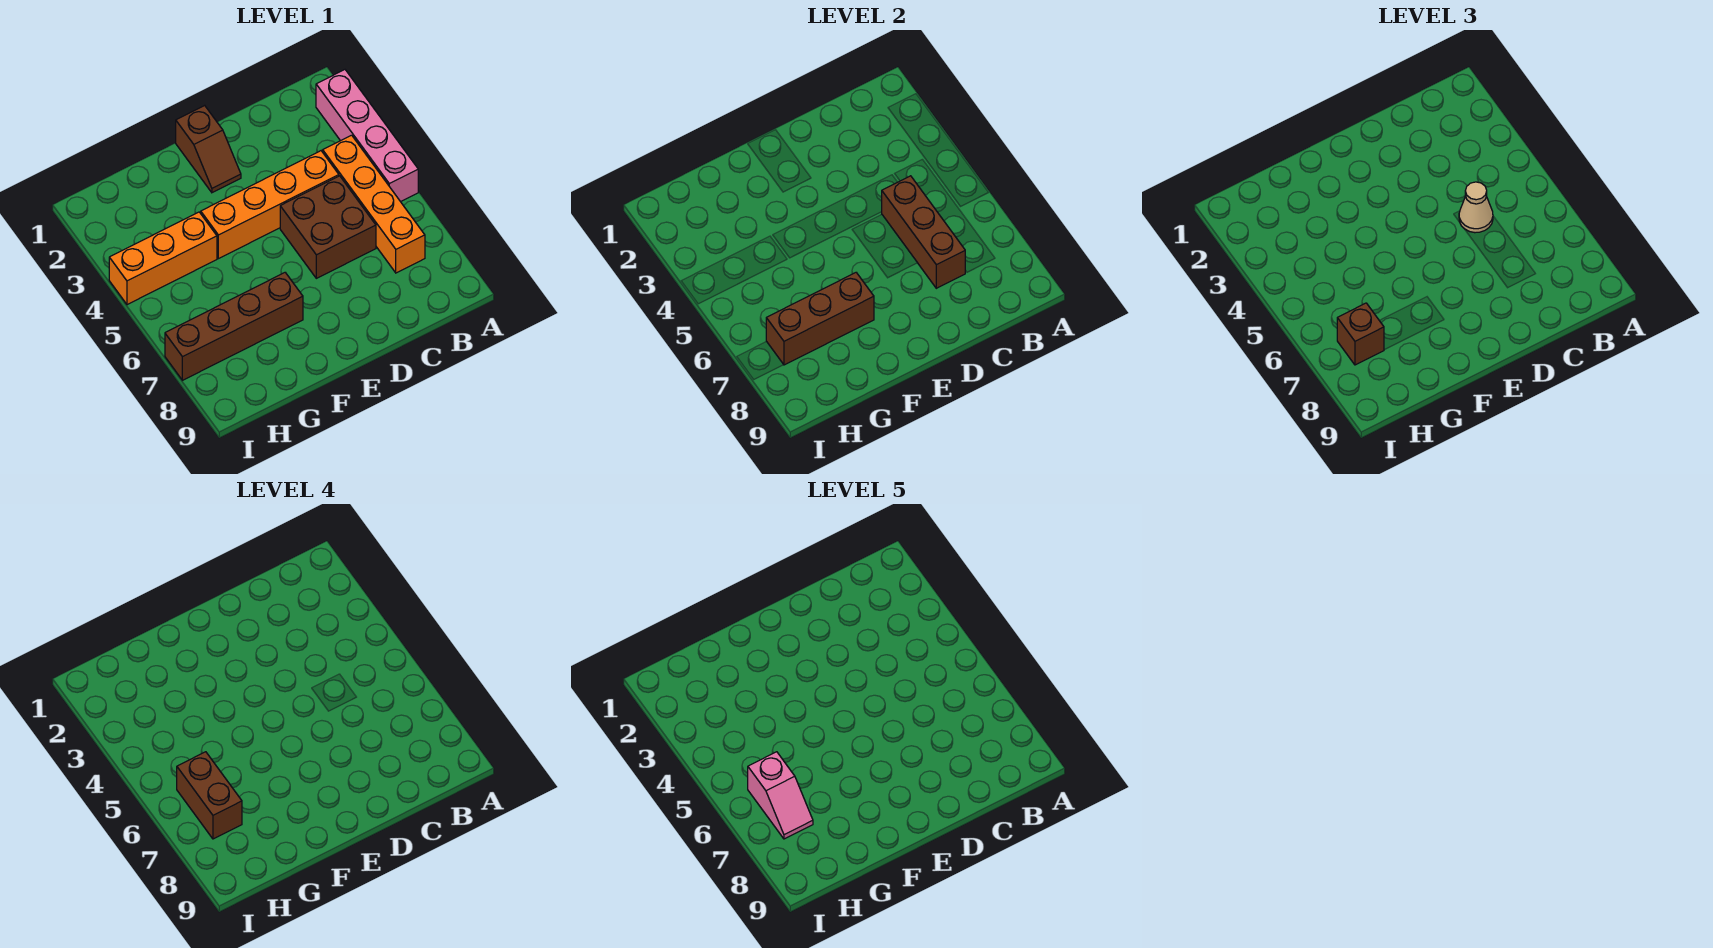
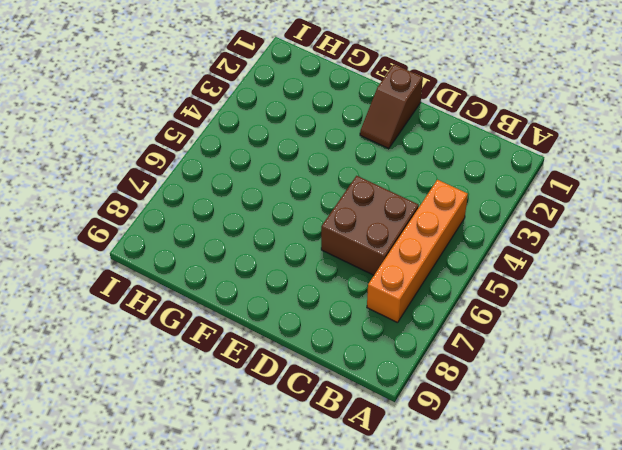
none -> pink brick A2:A5 level 1
none -> orange brick C4:F4 level 1
none -> brown brick F7:I7 level 1

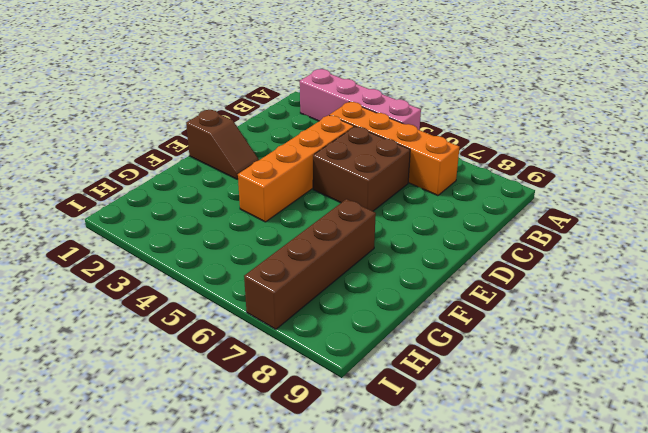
none -> orange brick G4:I4 level 1
none -> brown brick C5:C7 level 2
none -> brown brick F7:H7 level 2

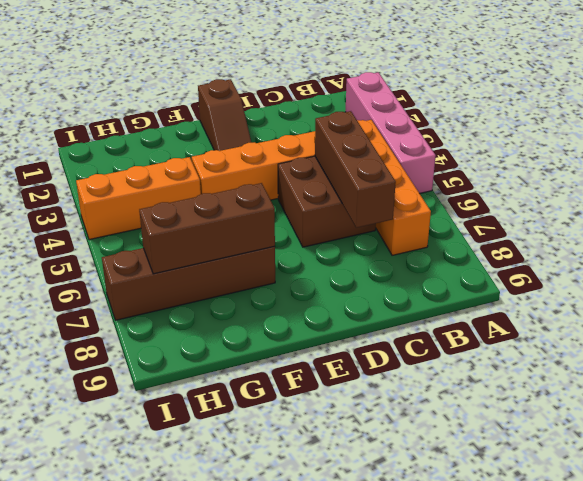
none -> tan cone C5 level 3
none -> brown brick H7 level 3
none -> brown brick H6:H7 level 4

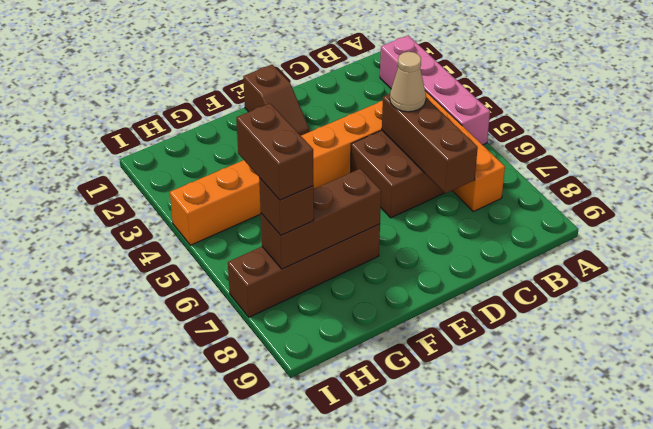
none -> pink slope H6:H7 level 5 top 6

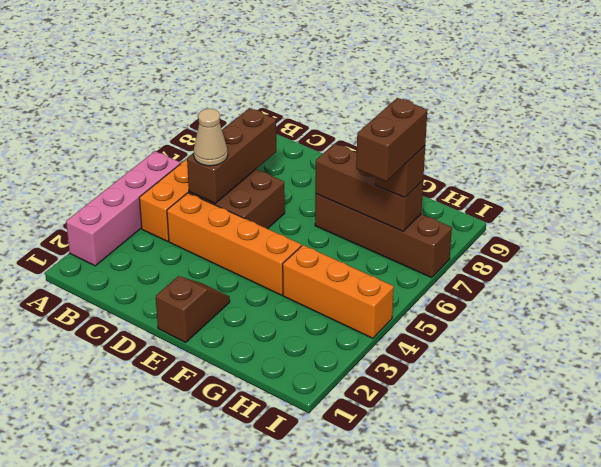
none -> pink slope H6:H7 level 5 top 6

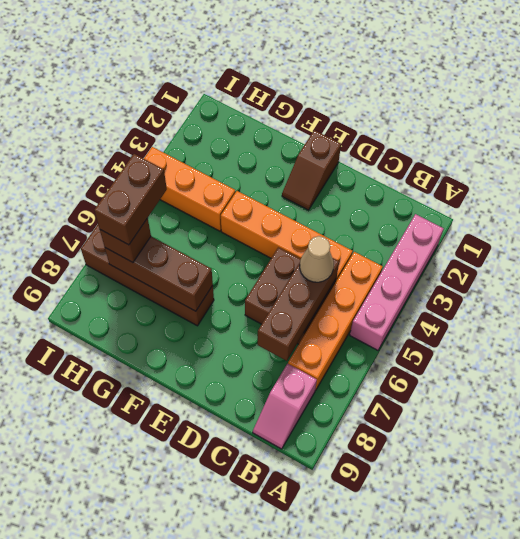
pink slope B8:B9 level 1 top 8 -> pink slope H6:H7 level 5 top 6

